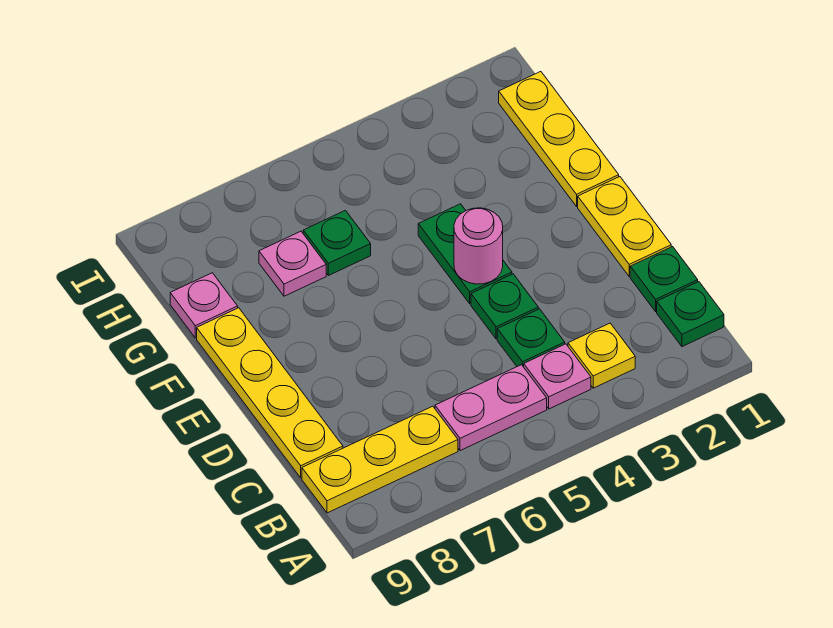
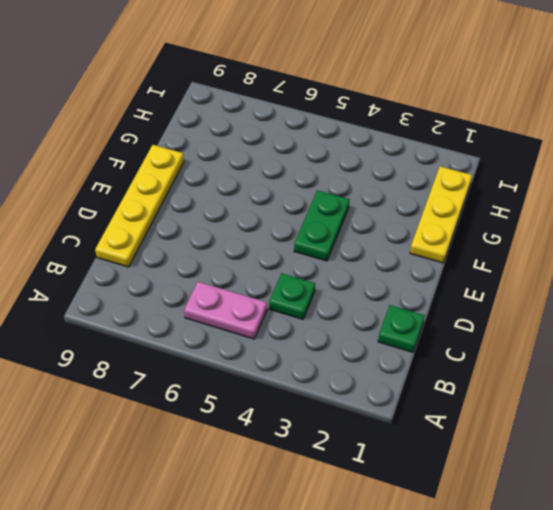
none -> green plate B1 level 1
none -> yellow plate B3 level 1
none -> pink plate B4 level 1

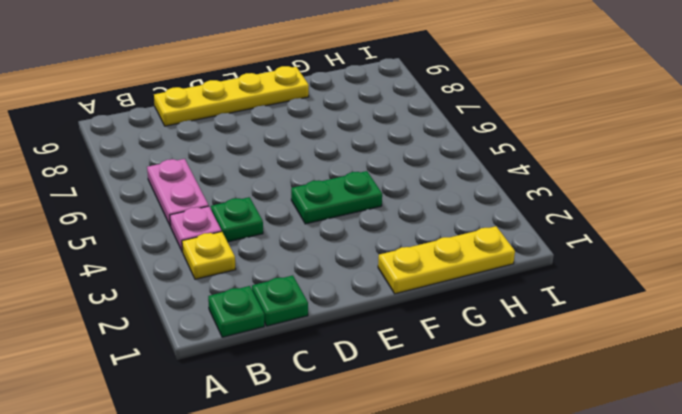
none -> yellow plate B7:B9 level 1
none -> yellow plate D1:E1 level 1
none -> green plate D4 level 1

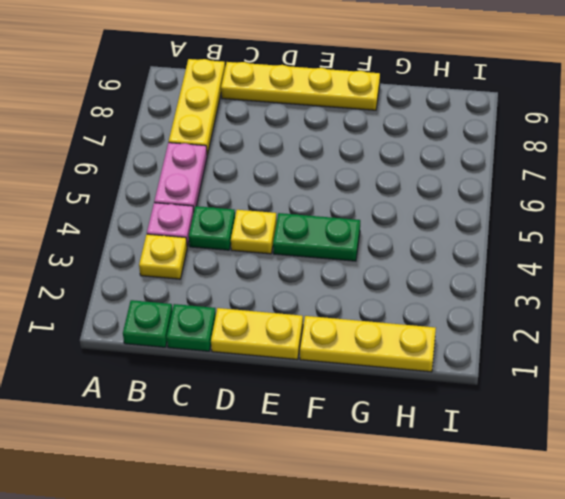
yellow plate D4 level 1 -> green plate D4 level 1
none -> green plate G6 level 1
none -> pink plate G7 level 1
none -> pink plate G9 level 1

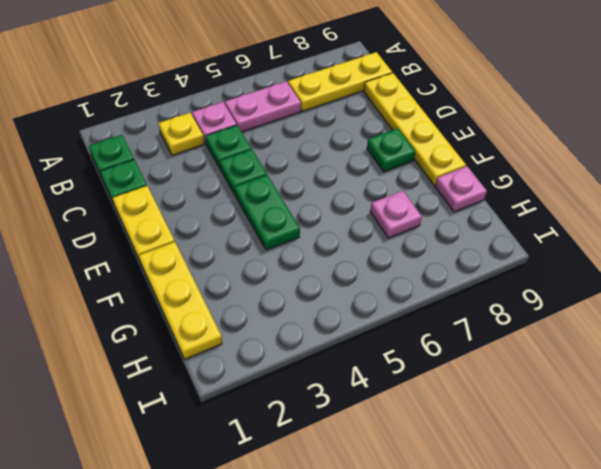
green plate E8 level 1 -> green plate G6 level 1
none -> pink round brick E4 level 2

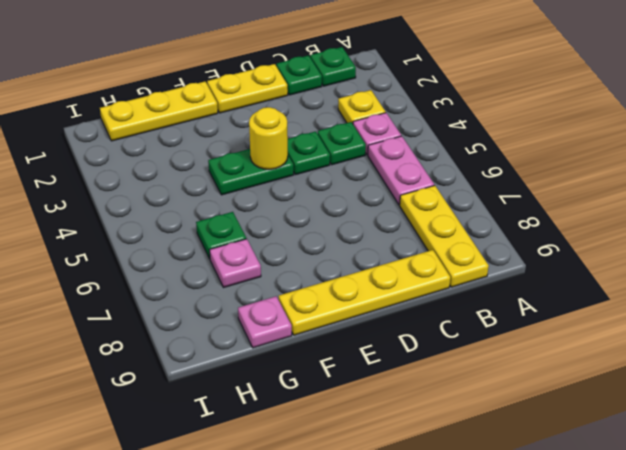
yellow round brick E4 level 2 -> pink round brick E4 level 2

